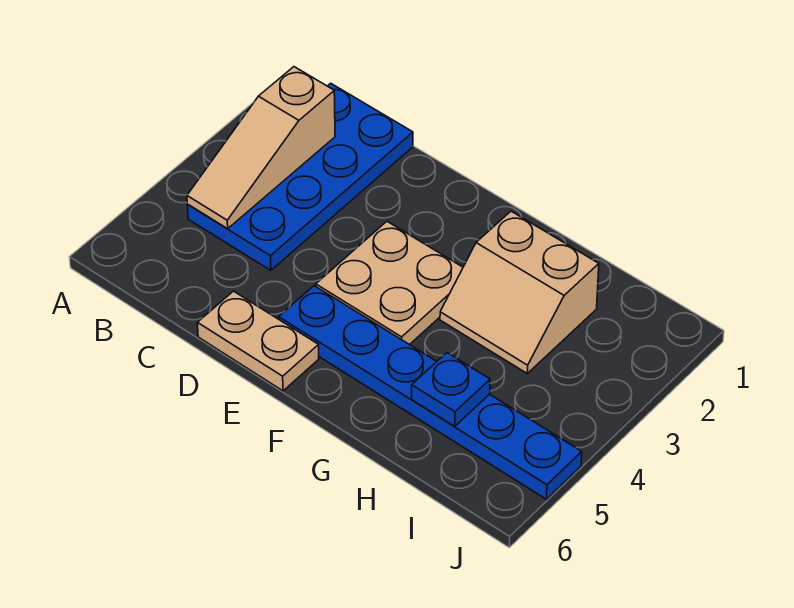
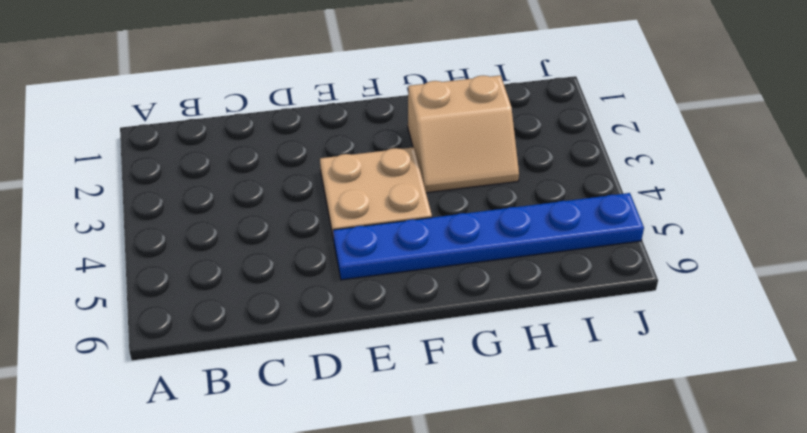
none -> blue plate B1:C4 level 1
none -> tan plate D6:E6 level 1

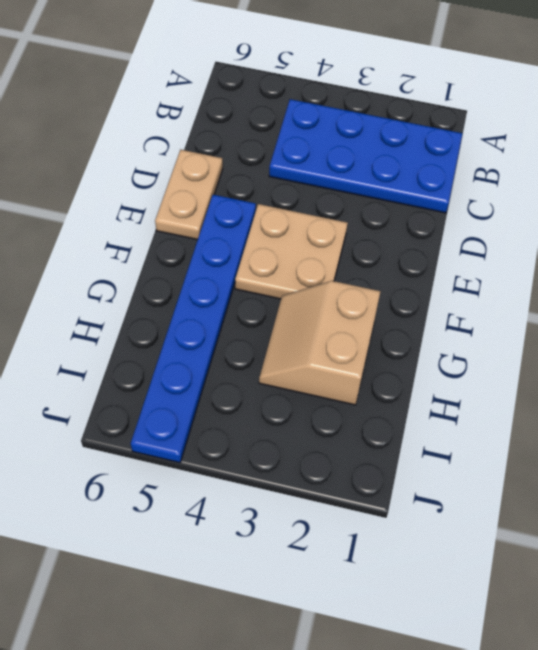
none -> tan slope B2:B4 level 2 top 2
none -> blue plate H5 level 2

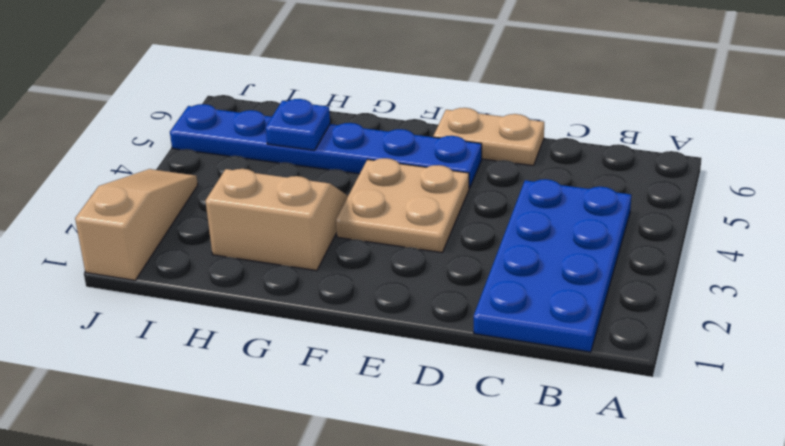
tan slope J1:J3 level 1 top 1 -> tan slope B2:B4 level 2 top 2

